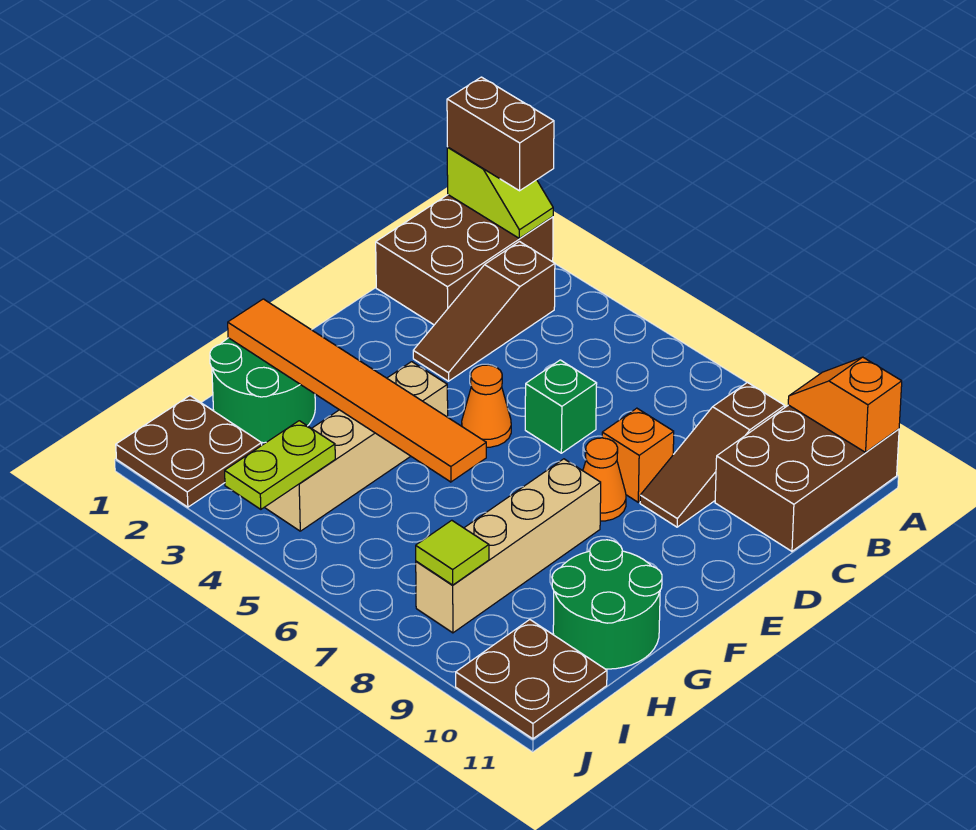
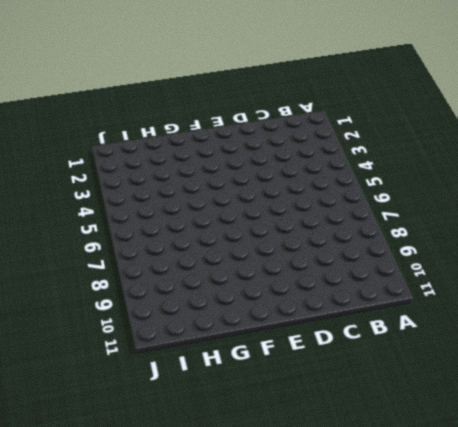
none -> brown brick A1:C2 level 1
none -> brown brick A10:C11 level 1
none -> brown slope B3:D3 level 1 top B

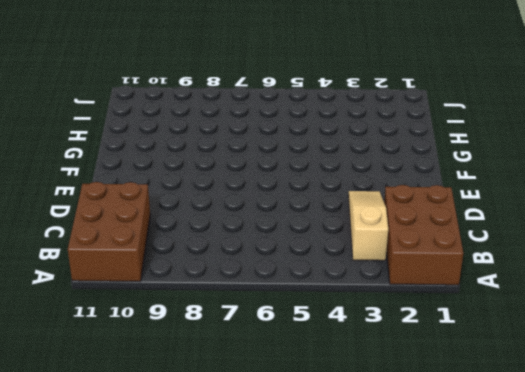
tan slope B3:D3 level 1 top B -> brown slope B3:D3 level 1 top B
none -> brown slope B9:D9 level 1 top B
none -> green brick D6 level 1
none -> orange brick D8 level 1

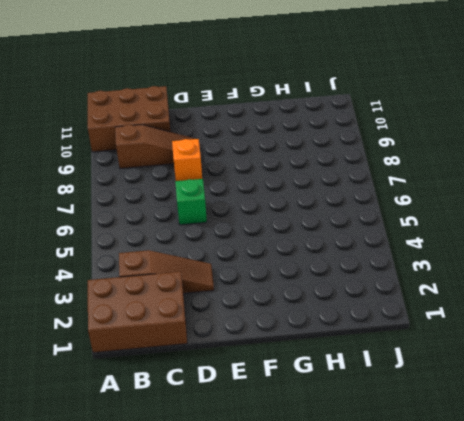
none -> orange cone E5 level 1
none -> orange cone E8 level 1
none -> tan brick F4:I4 level 1

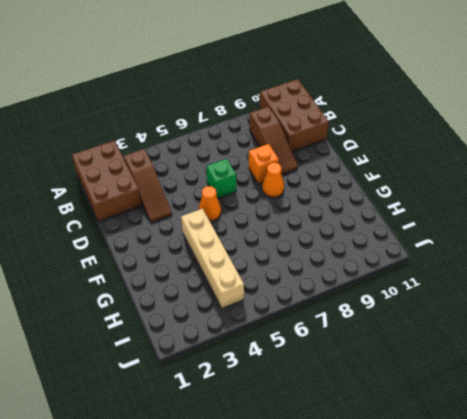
none -> tan brick F8:I8 level 1
none -> green round brick G1:H2 level 1
none -> green round brick G10:H11 level 1

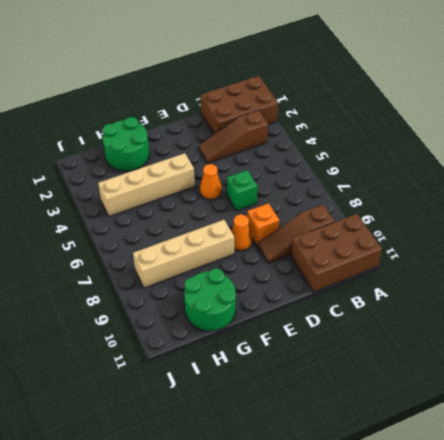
none -> brown plate I1:J2 level 1
none -> brown plate I10:J11 level 1
none -> lime slope A1:A2 level 2 top 1

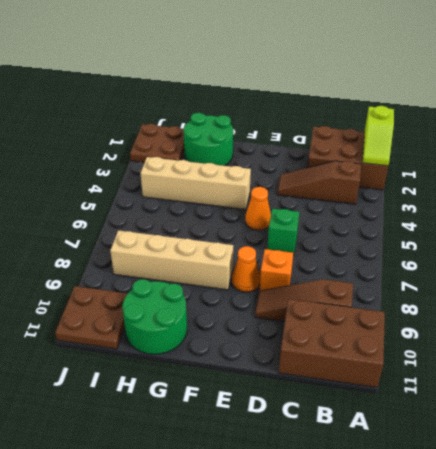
none -> orange slope A10:A11 level 2 top 11
none -> orange tile G1:G6 level 2
none -> lime plate I4:J4 level 2

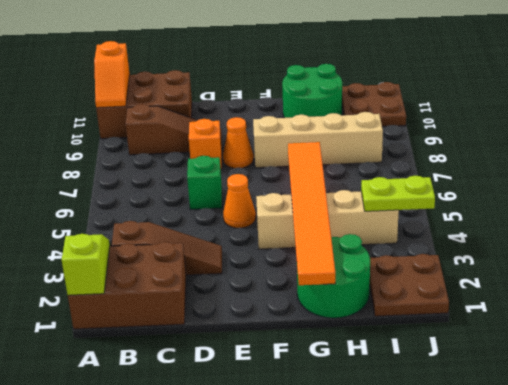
none -> lime tile I8 level 2
none -> brown brick A1:A2 level 3

